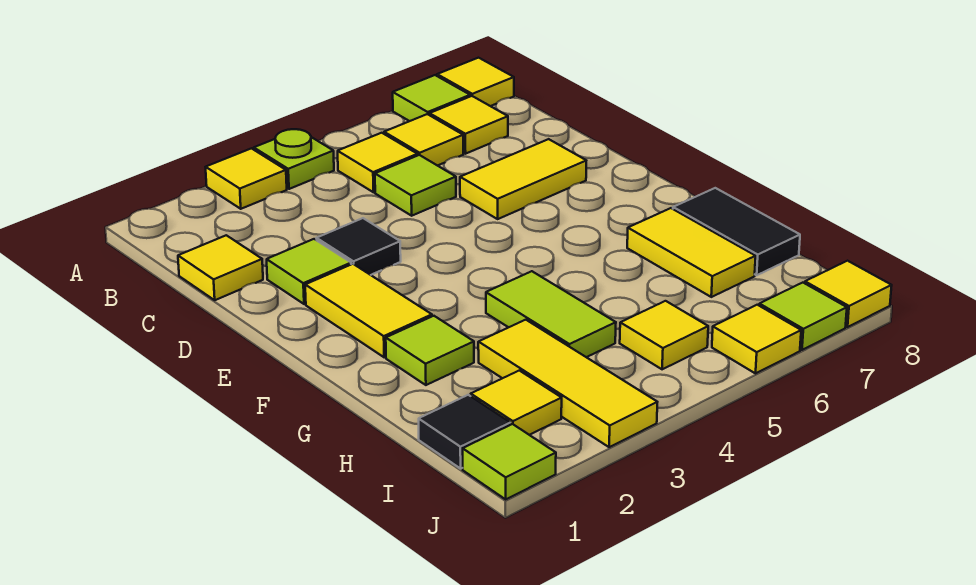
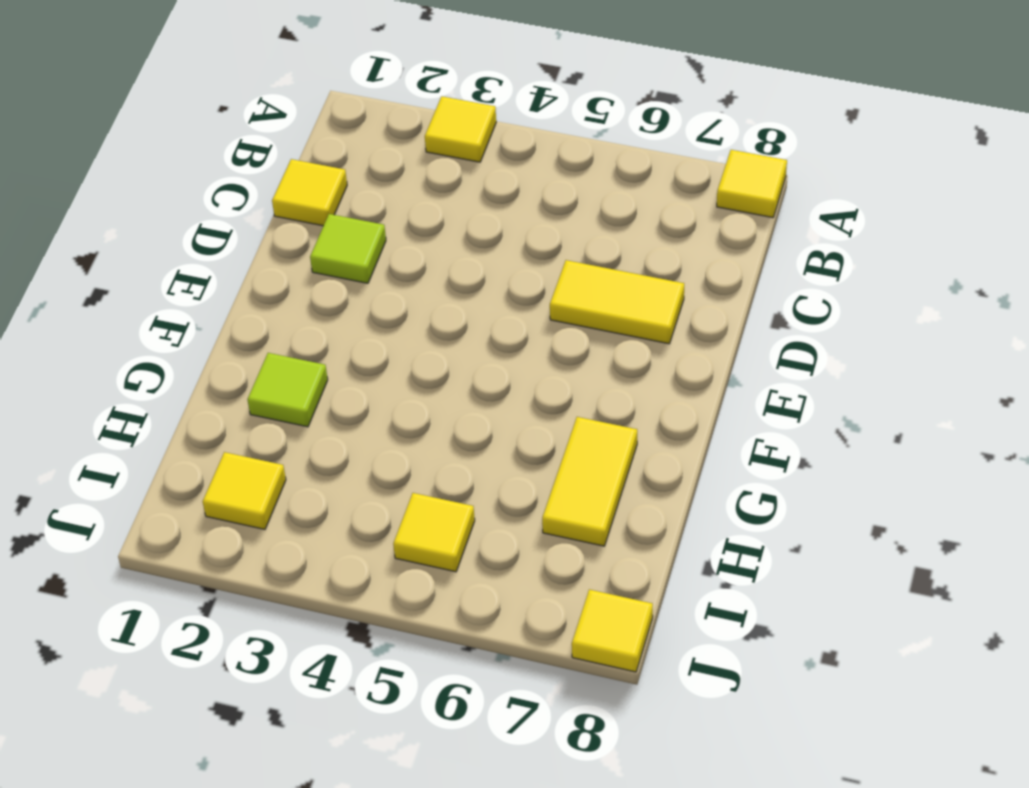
none -> lime plate A4 level 1
none -> lime tile A7 level 1
none -> yellow tile B5 level 1

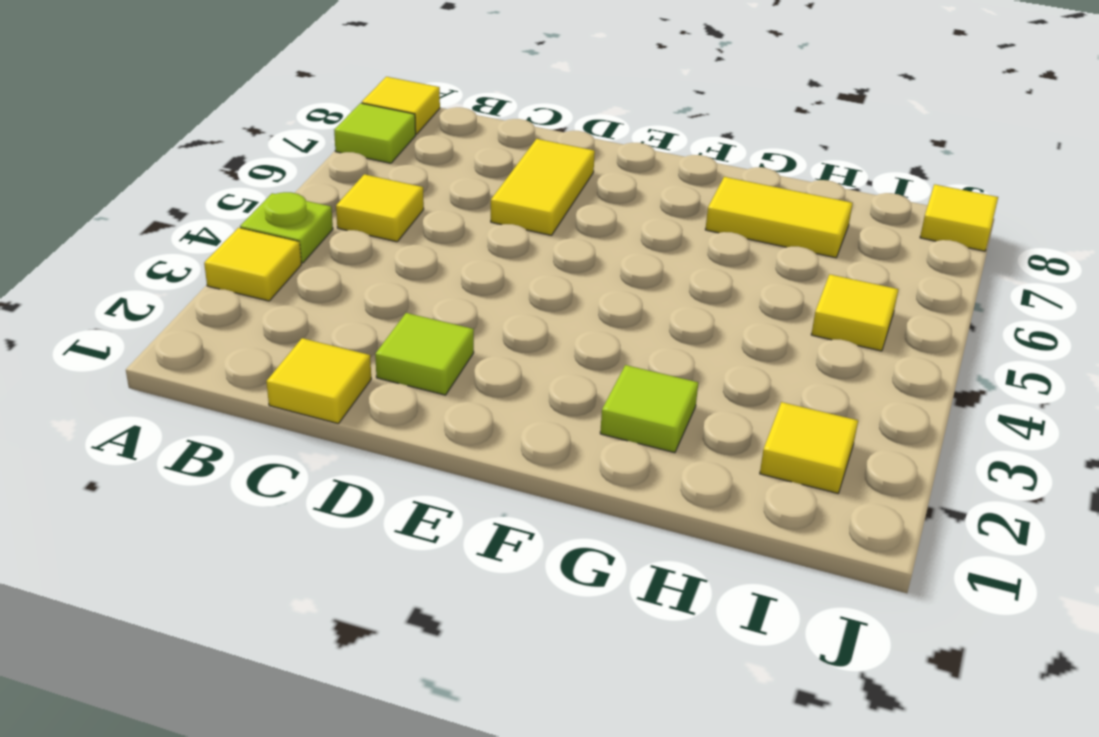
none -> yellow tile B6 level 1
none -> yellow tile B7 level 1
none -> lime tile C5 level 1

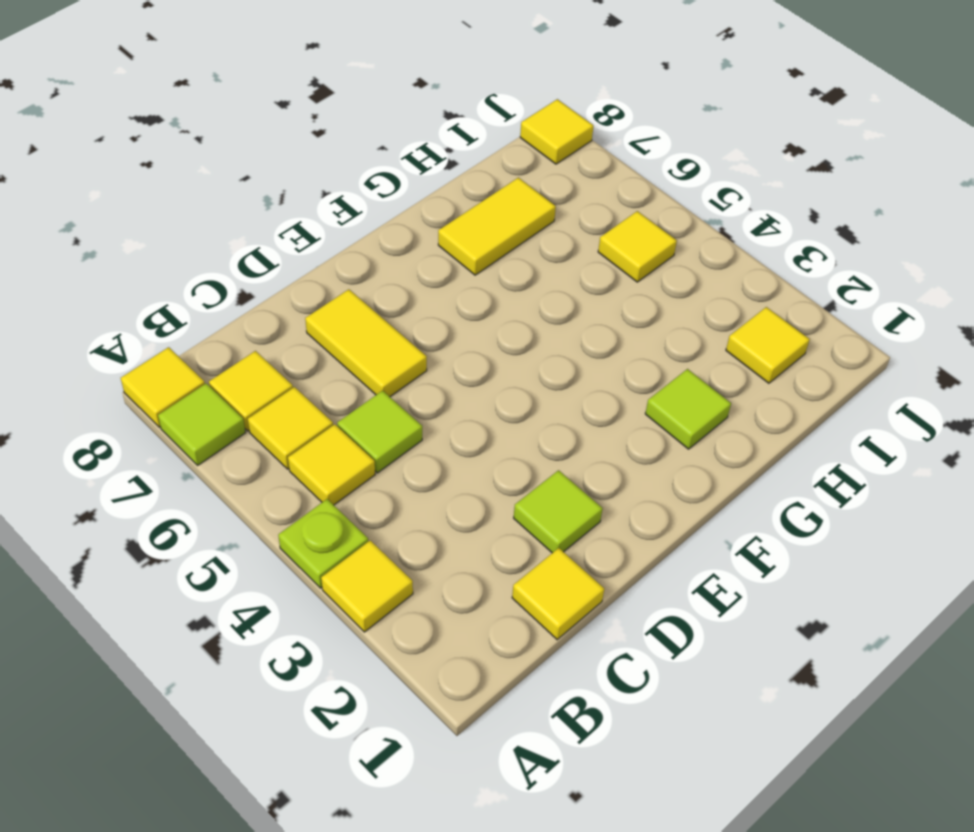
none -> black tile D3 level 1
none -> yellow tile E2:F2 level 1
none -> lime tile G4:H4 level 1

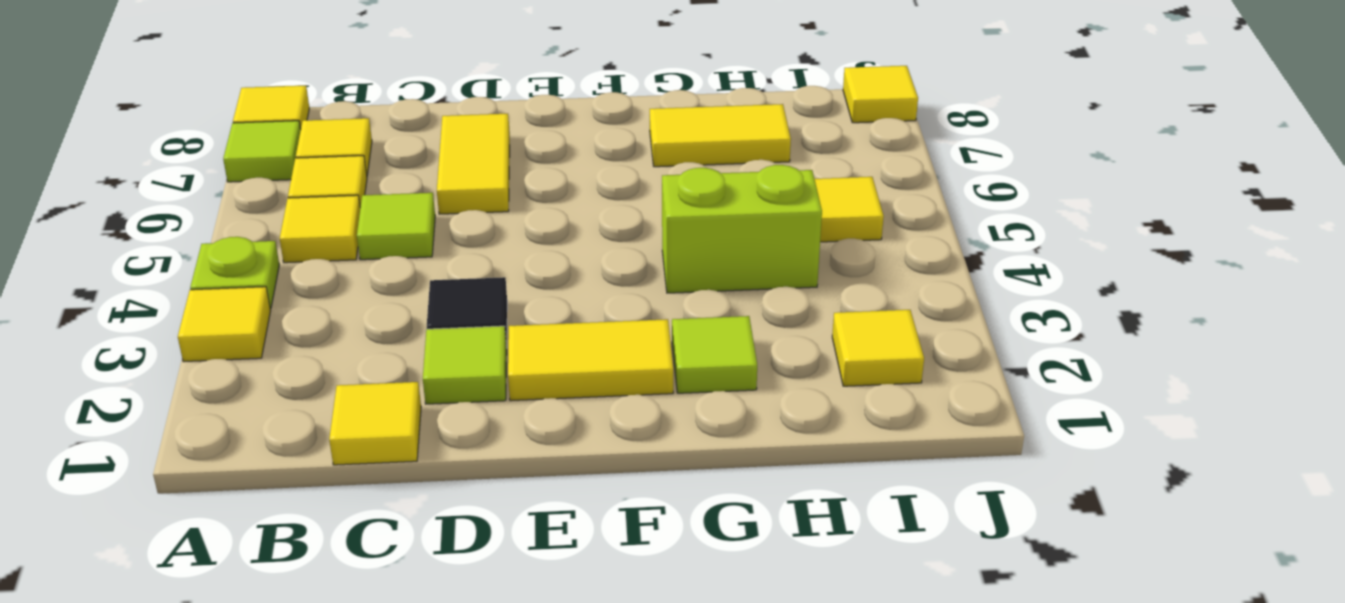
lime brick G4:H4 level 1 -> lime tile G4:H4 level 1
none -> black tile G8:H8 level 1
none -> yellow tile H3:J3 level 1
none -> black tile I1 level 1

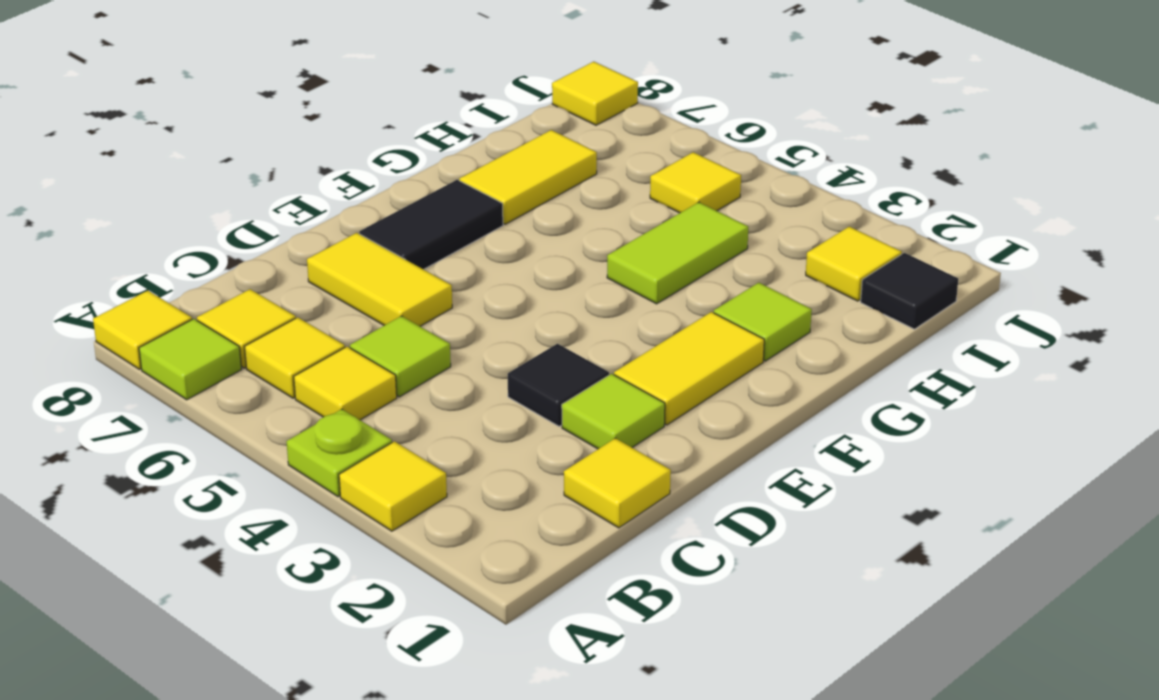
black tile E7:F7 level 1 -> black tile G8:H8 level 1
none -> yellow tile H3:J3 level 1
none -> lime tile J1 level 1
none -> yellow tile J6 level 1

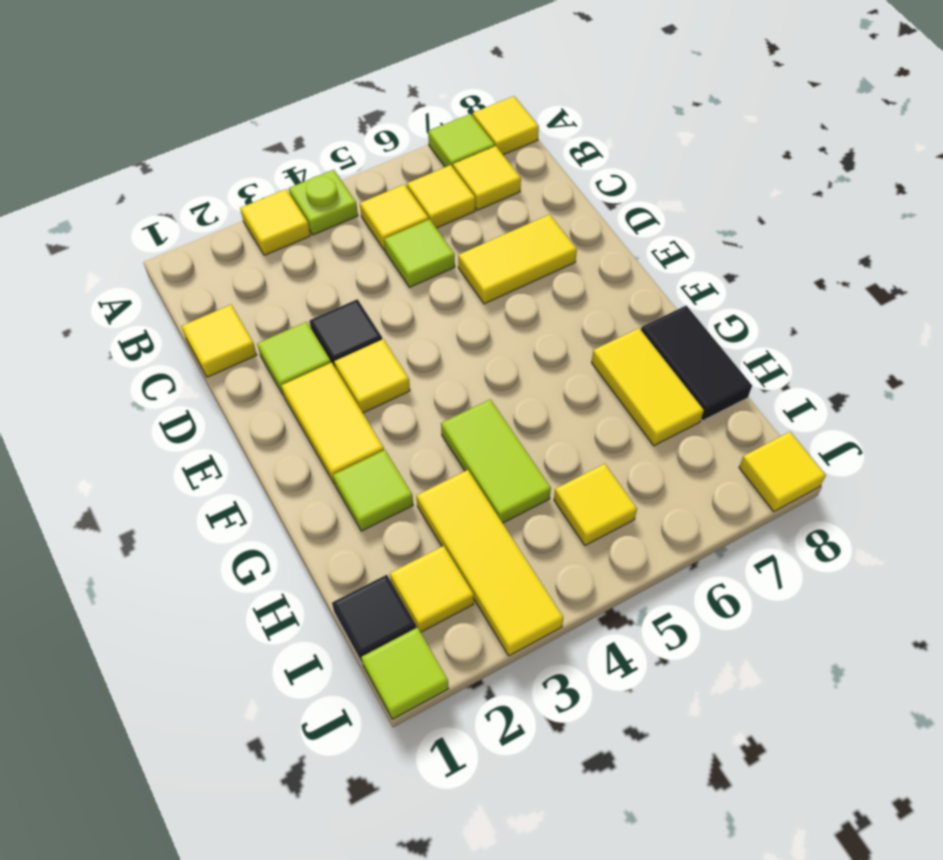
yellow tile E3 level 1 -> yellow tile J6 level 1
none -> lime tile J7 level 1

